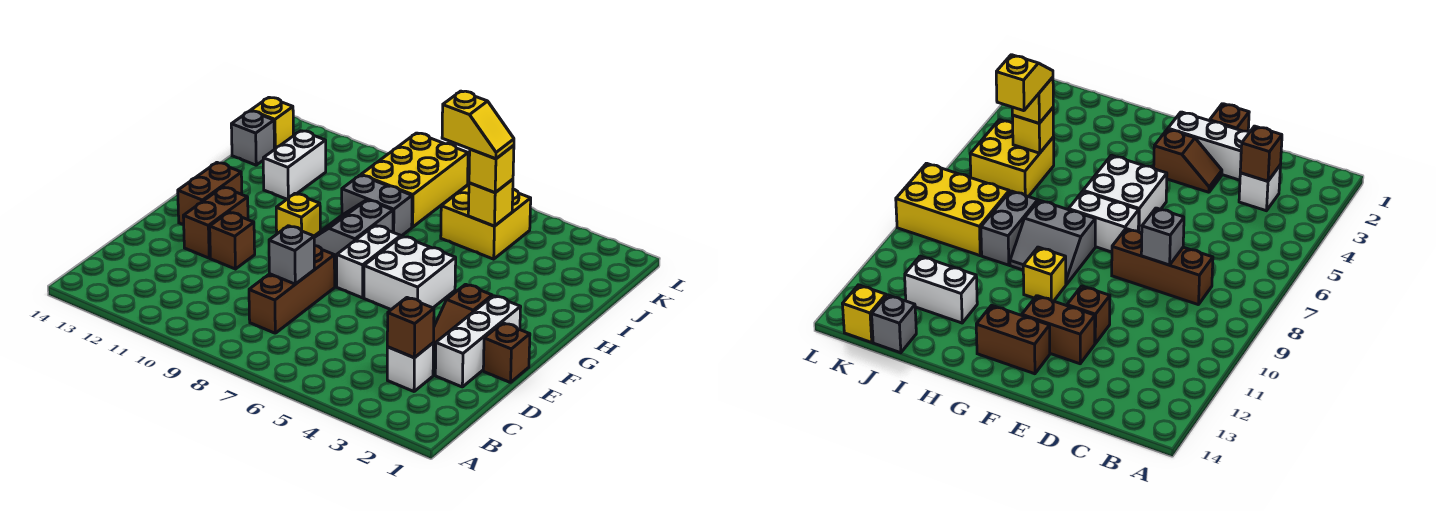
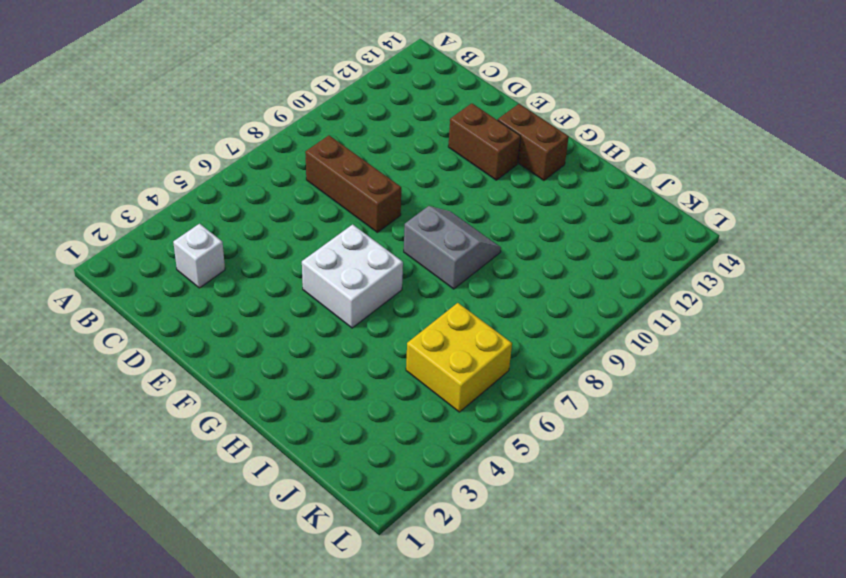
none -> white brick D2:F2 level 1
none -> brown brick E1 level 1
none -> brown slope E3:F3 level 1 top F

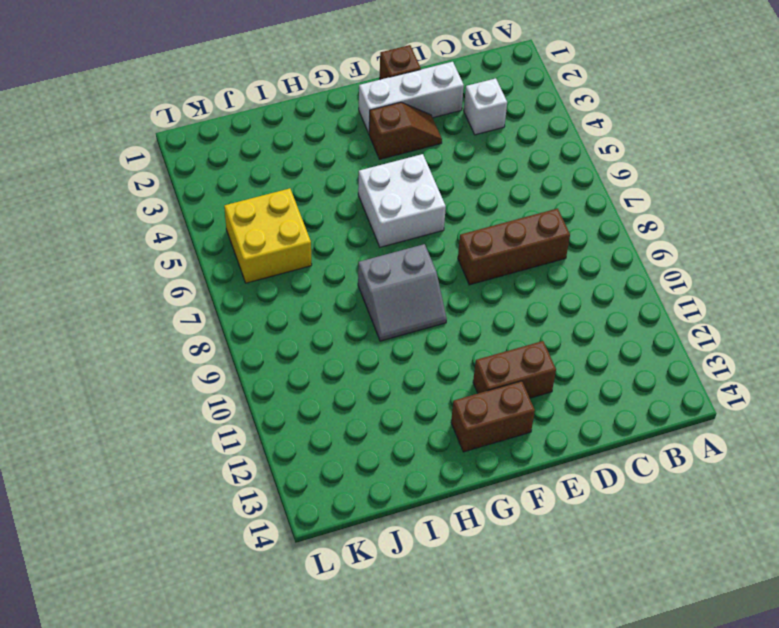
none -> brown brick E11 level 1
none -> white brick F7:G7 level 1
none -> yellow brick G10 level 1

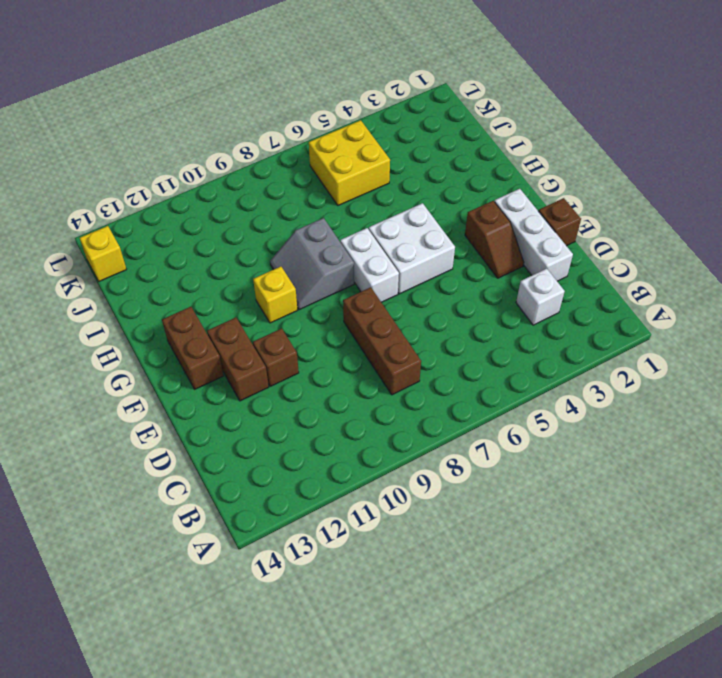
none -> grey brick I8:I9 level 1
none -> white brick I12:J12 level 1
none -> yellow brick J8:L9 level 1

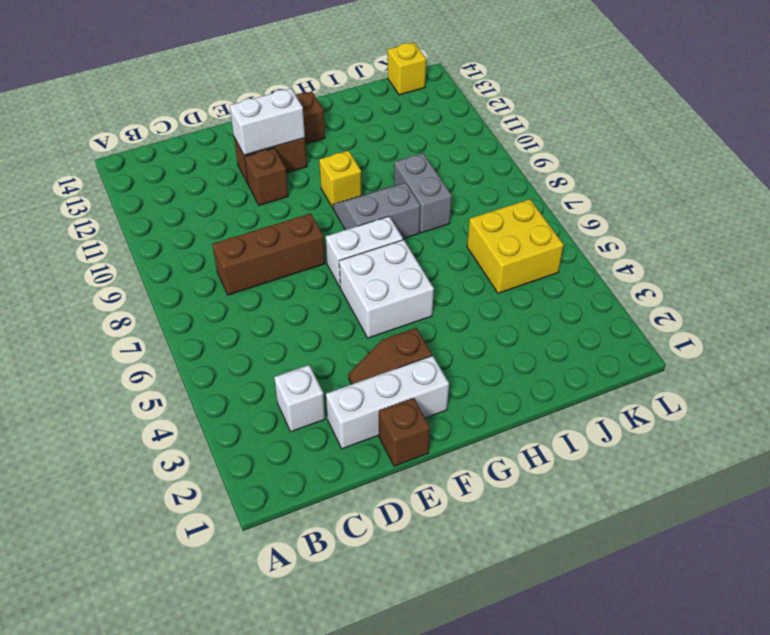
white brick E12:F12 level 2 -> white brick I12:J12 level 1
none -> yellow brick J8:L9 level 1
none -> grey brick J14 level 1
none -> brown brick C3 level 2

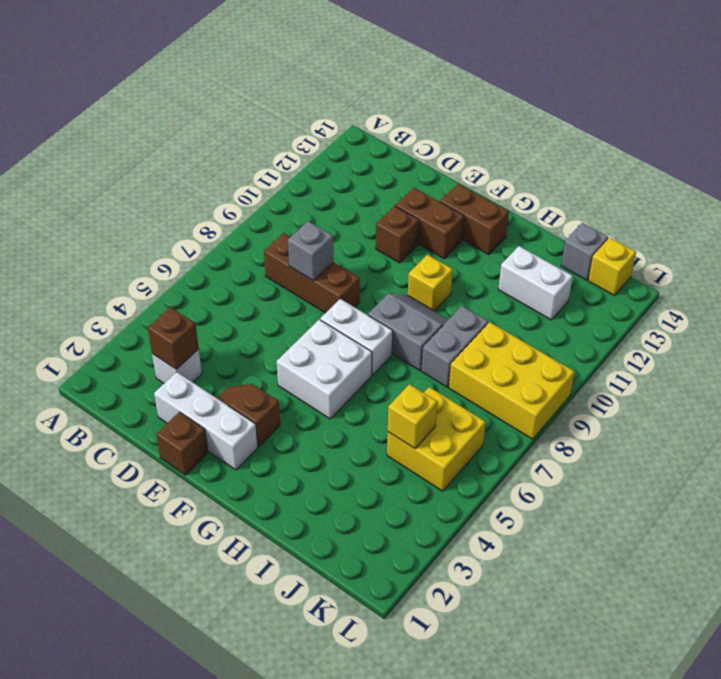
none -> yellow brick J5 level 3
none -> yellow slope J5:J6 level 4 top 6

